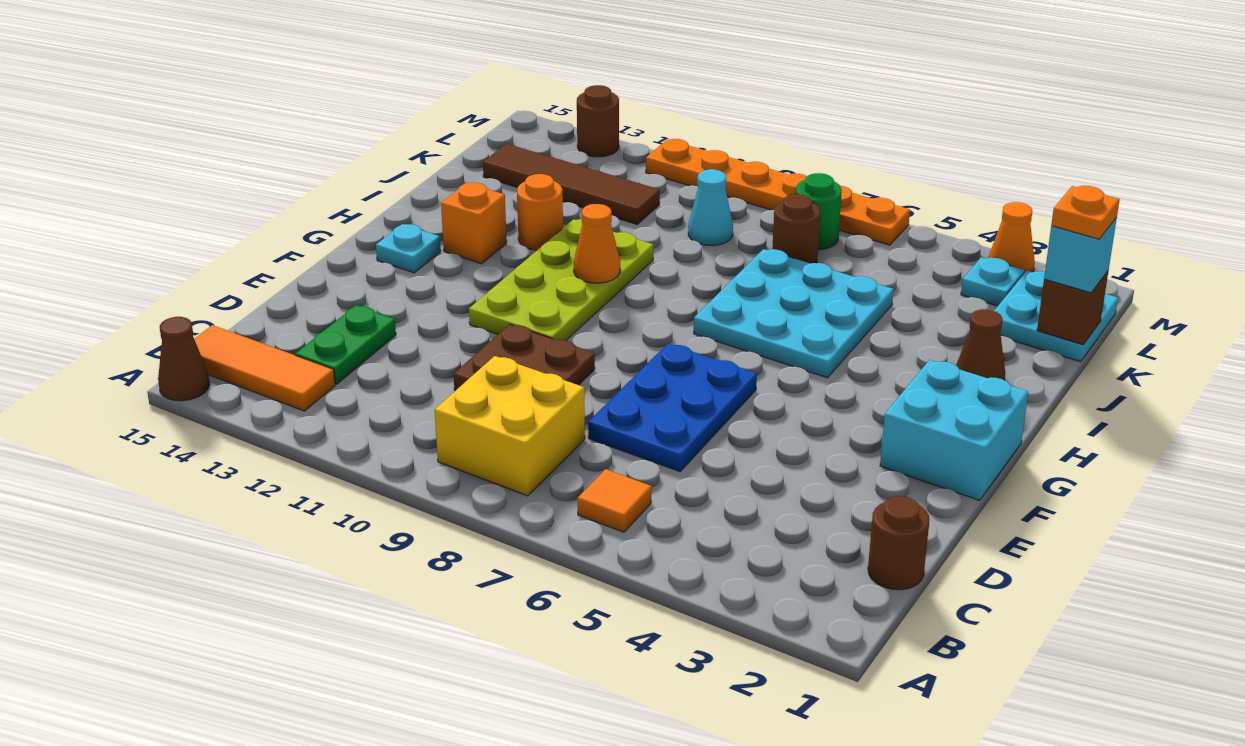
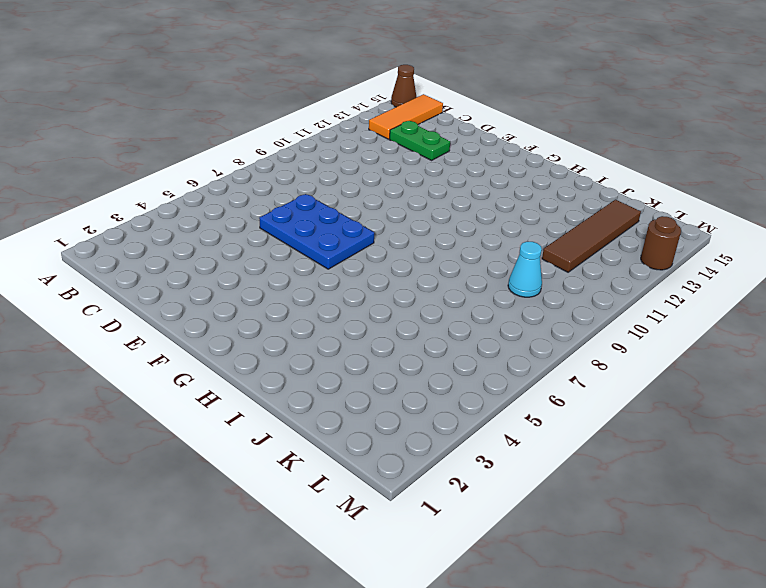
none -> orange tile B6 level 1
none -> yellow brick B8:C9 level 1
none -> brown round brick C1 level 1

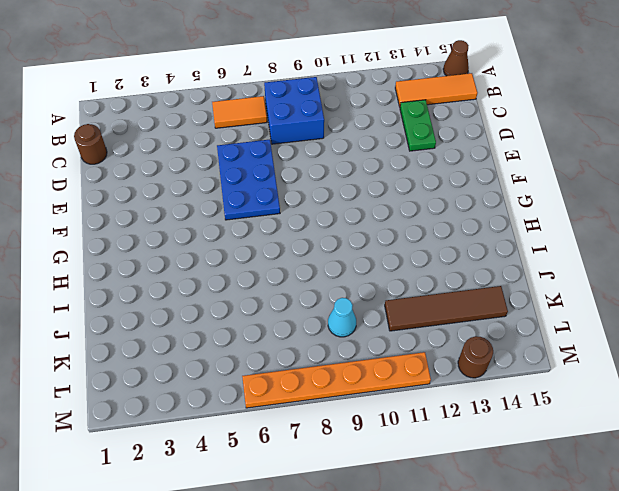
orange tile B6:B7 level 1 -> orange tile B6 level 1
blue brick B8:C9 level 1 -> yellow brick B8:C9 level 1
none -> brown plate D9:E10 level 1
none -> cyan brick F1:G2 level 1
none -> lime plate F10:I11 level 1

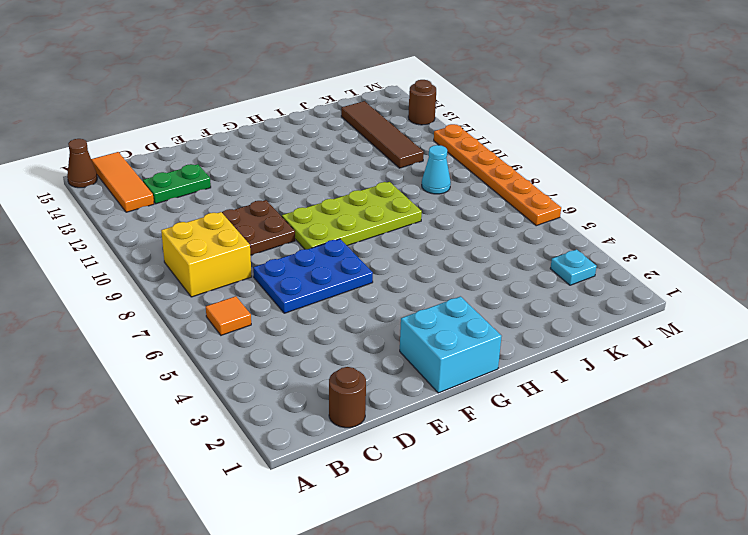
lime plate F8:I9 level 1 -> lime plate F10:I11 level 1
none -> cyan plate G14 level 1
none -> cyan plate H5:J7 level 1
none -> orange brick H13 level 1

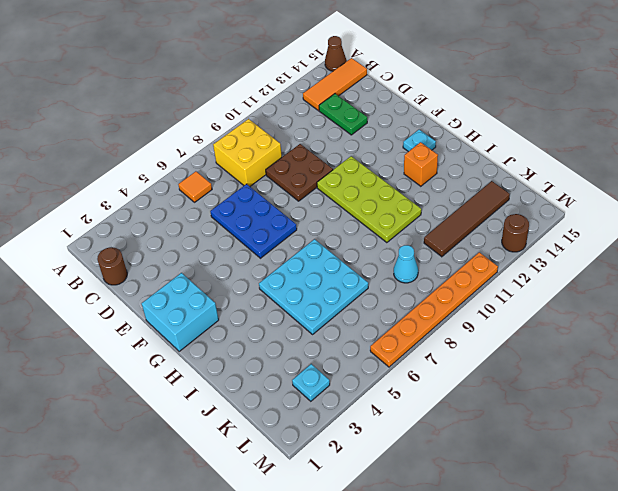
none -> brown cone I2 level 1
none -> orange round brick I12 level 1
none -> cyan plate K1:L2 level 1

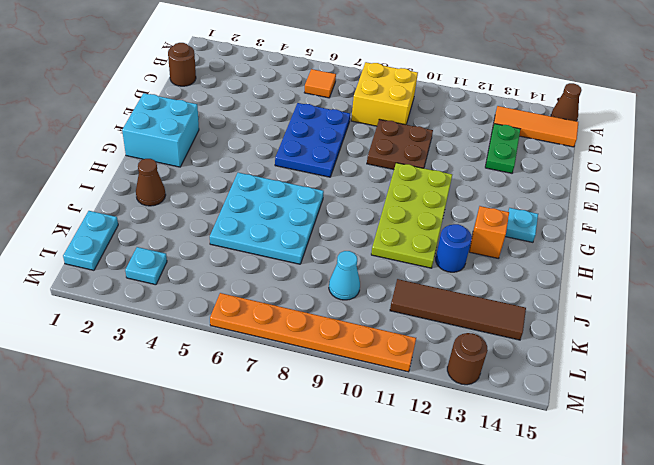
blue round brick I12 level 1 -> orange round brick I12 level 1
cyan plate K1:L1 level 1 -> cyan plate K1:L2 level 1
none -> brown round brick K7 level 1
none -> green round brick L7 level 1
none -> orange cone M3 level 1

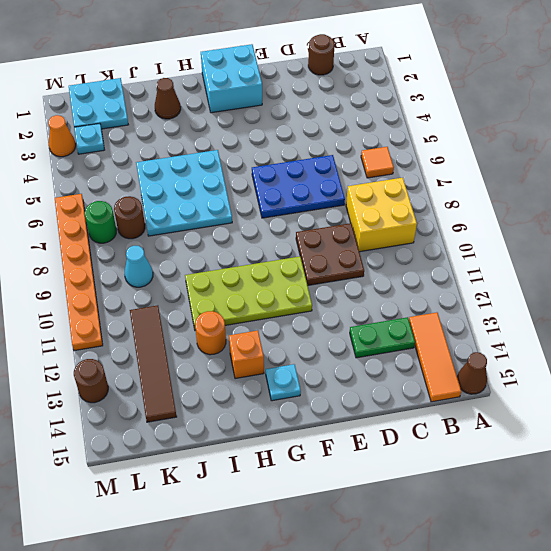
none -> orange cone H10 level 2
none -> brown brick K1 level 2
none -> cyan brick K1 level 3

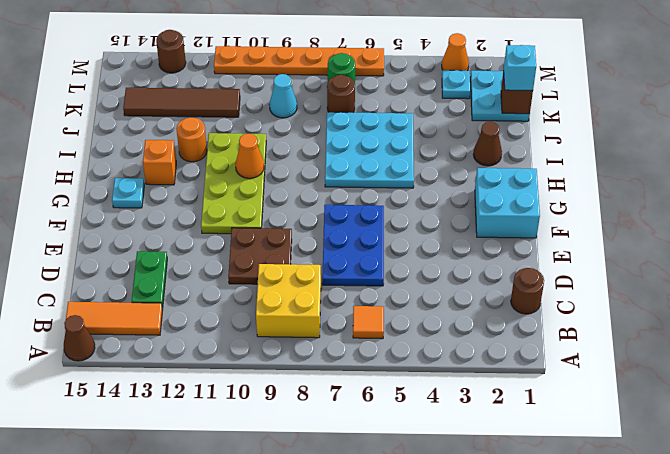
none -> orange plate K1 level 4

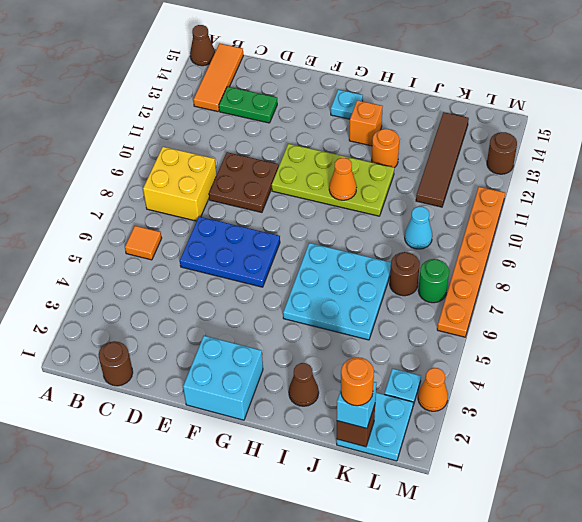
orange round brick K1 level 4 -> orange plate K1 level 4

